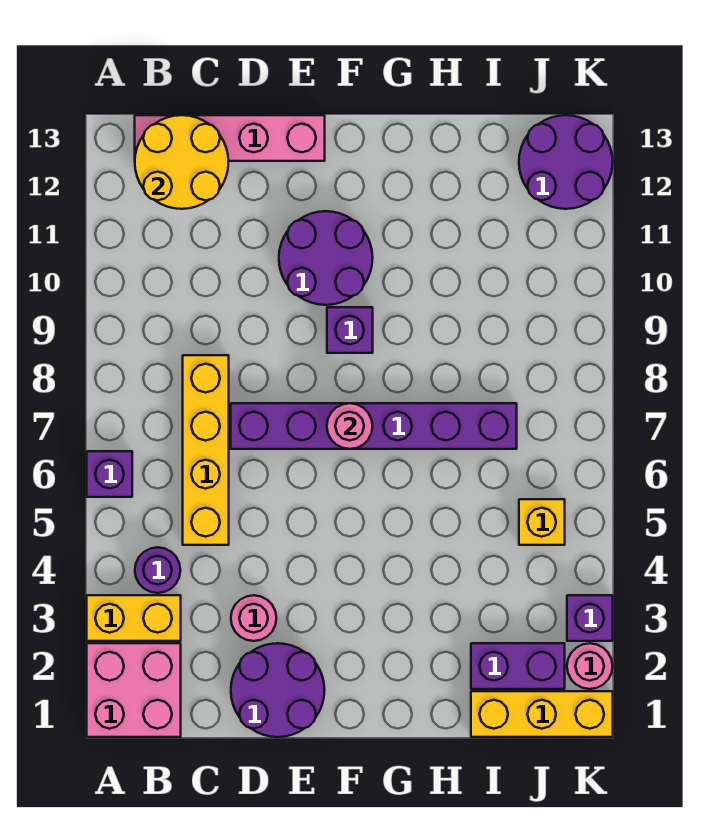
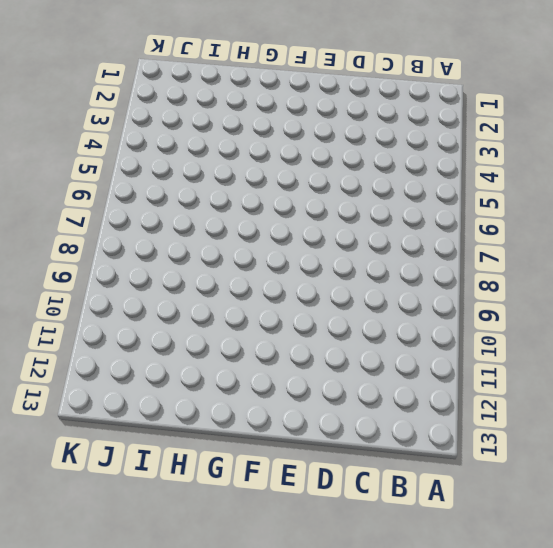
none -> pink brick A1:B2 level 1
none -> yellow brick A3:B3 level 1
none -> purple brick A6 level 1

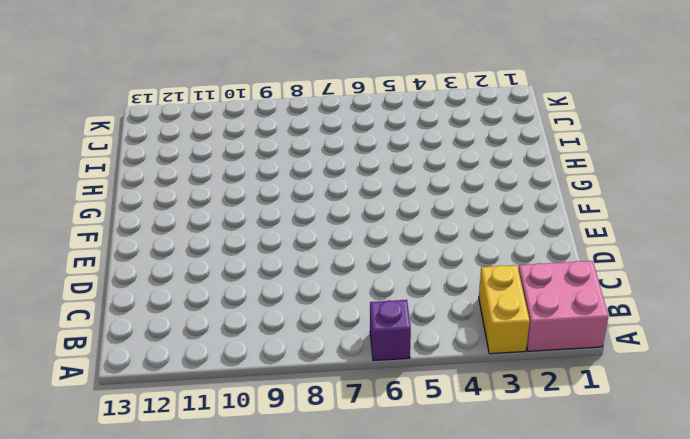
none -> purple round brick B4 level 1
none -> pink brick B13:E13 level 1
none -> yellow brick C5:C8 level 1

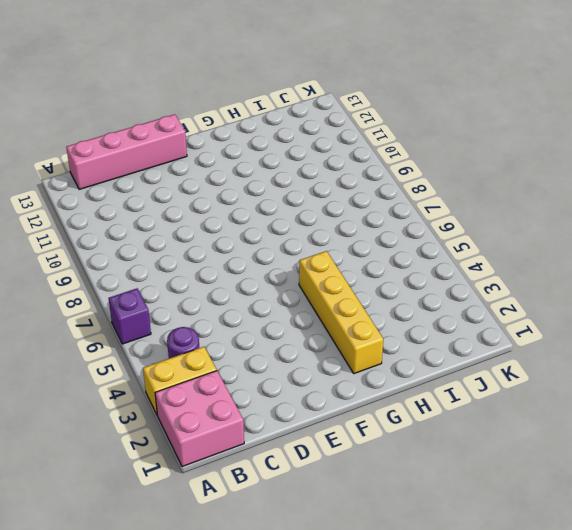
yellow brick G2:G5 level 1 -> yellow brick C5:C8 level 1
none -> purple round brick D1:E2 level 1
none -> pink round brick D3 level 1
none -> purple brick D7:I7 level 1

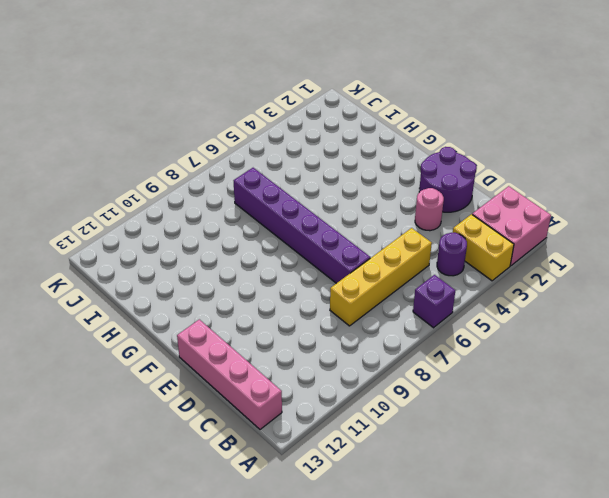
none -> purple round brick E10:F11 level 1
none -> purple brick F9 level 1
none -> yellow brick I1:K1 level 1

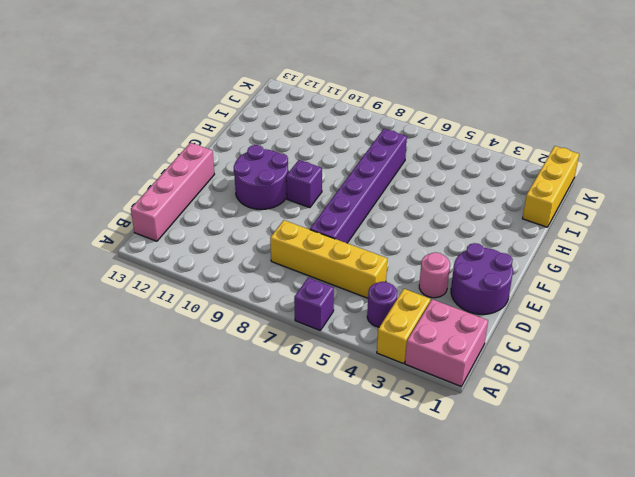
none -> purple brick I2:J2 level 1
none -> yellow brick J5 level 1
none -> purple round brick J12:K13 level 1

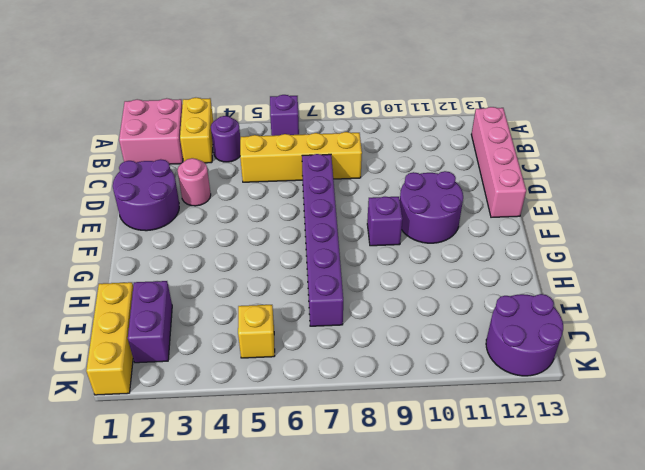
none -> pink round brick K2 level 1
none -> purple brick K3 level 1
none -> yellow round brick B12:C13 level 2

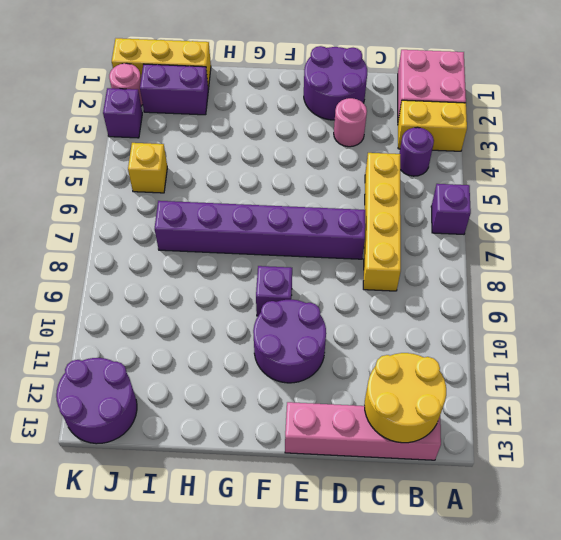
none -> pink round brick F7 level 2

